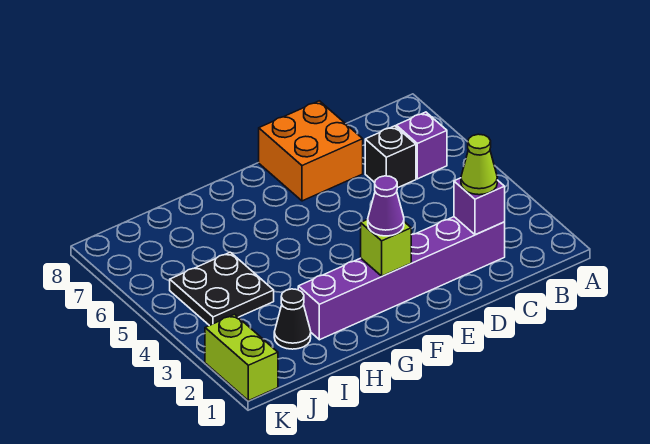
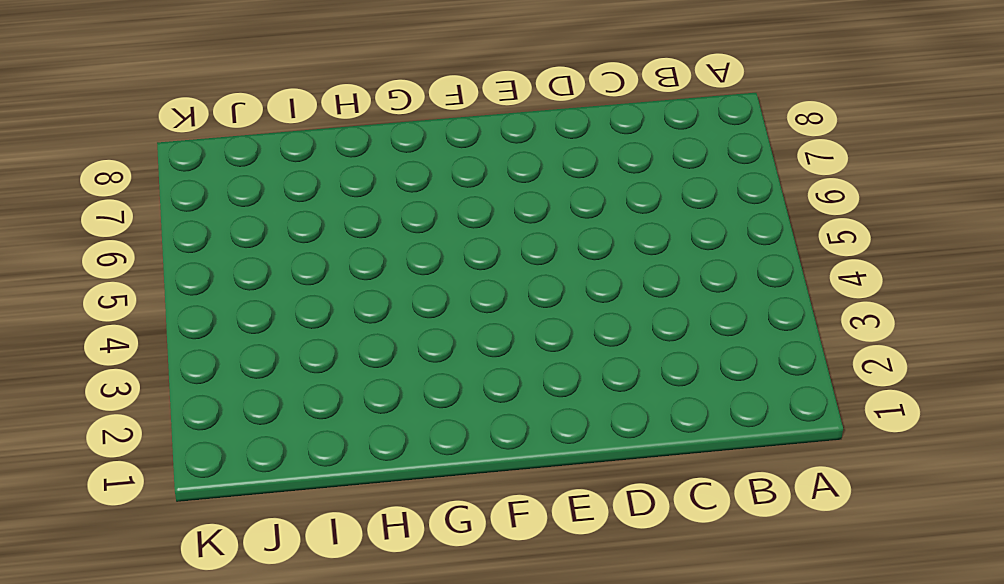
none -> purple brick B6 level 1
none -> purple brick C2:H2 level 1

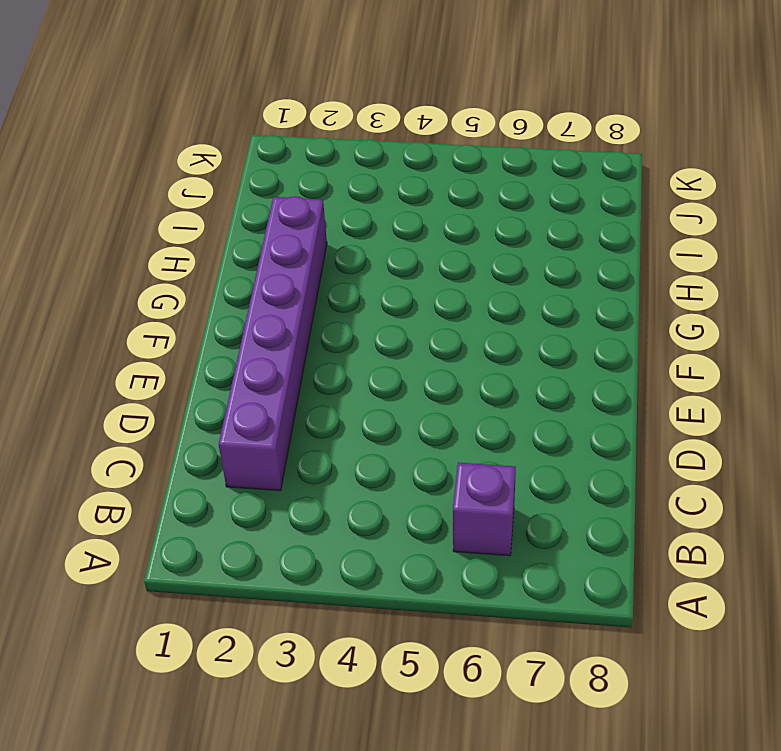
none -> black brick C6 level 1
none -> orange brick D7:E8 level 1

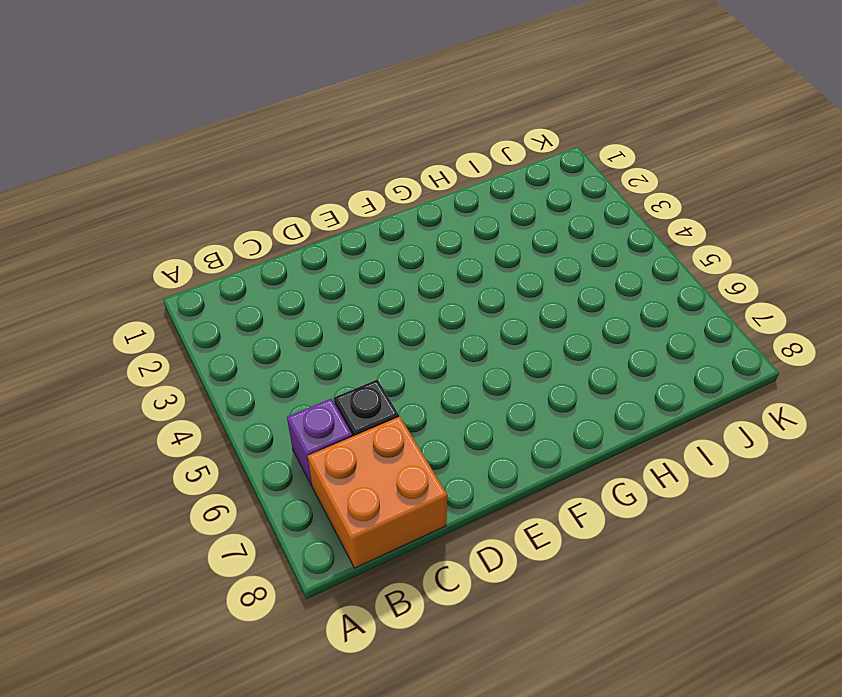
orange brick B7:C8 level 1 -> orange brick D7:E8 level 1
none -> purple brick C2:H2 level 1
none -> black cone I2 level 1

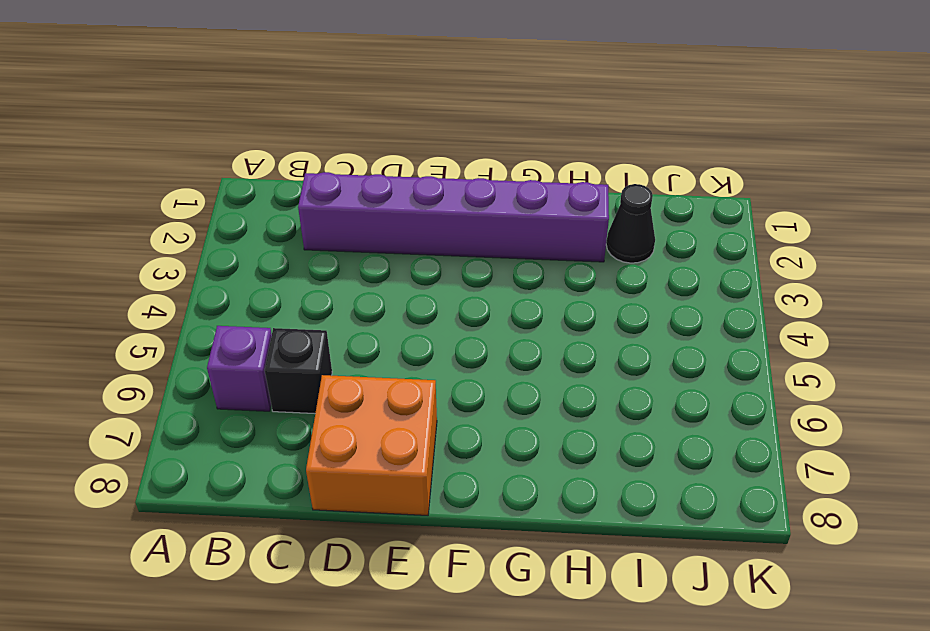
none -> black plate I4:J5 level 1
none -> lime brick K1:K2 level 1

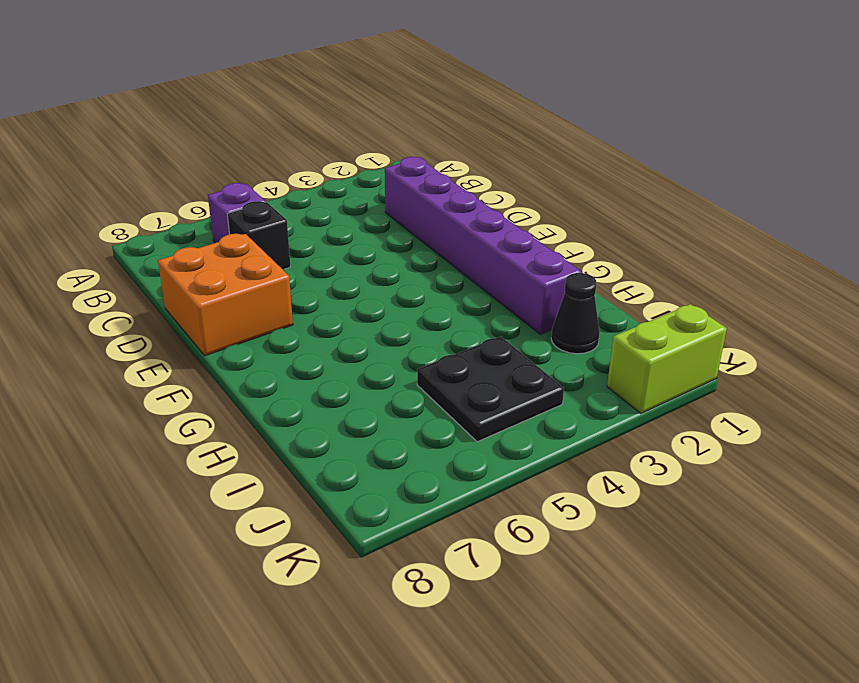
none -> purple brick C2 level 2
none -> lime brick F2 level 2

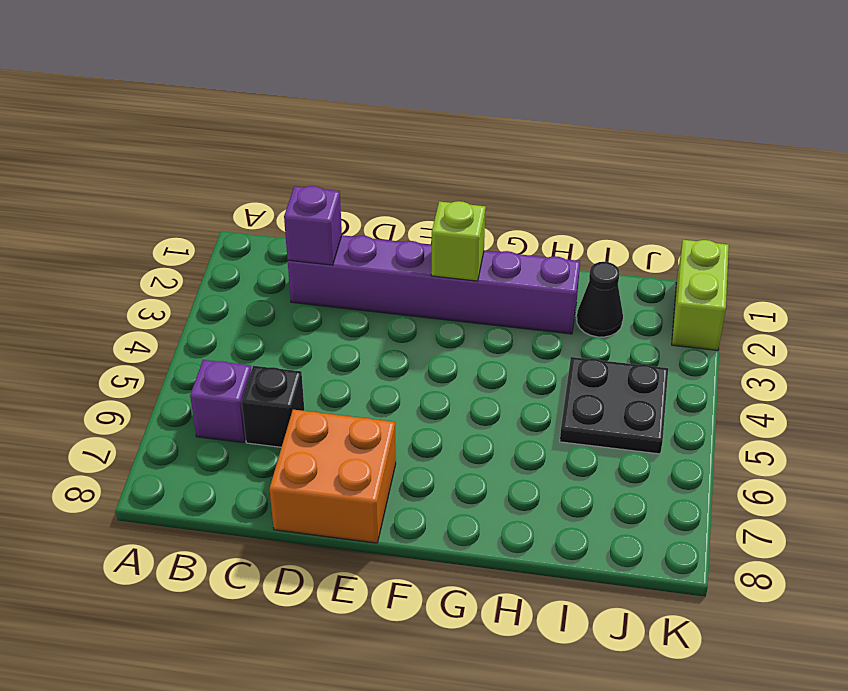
none -> lime cone C2 level 3
none -> purple cone F2 level 3

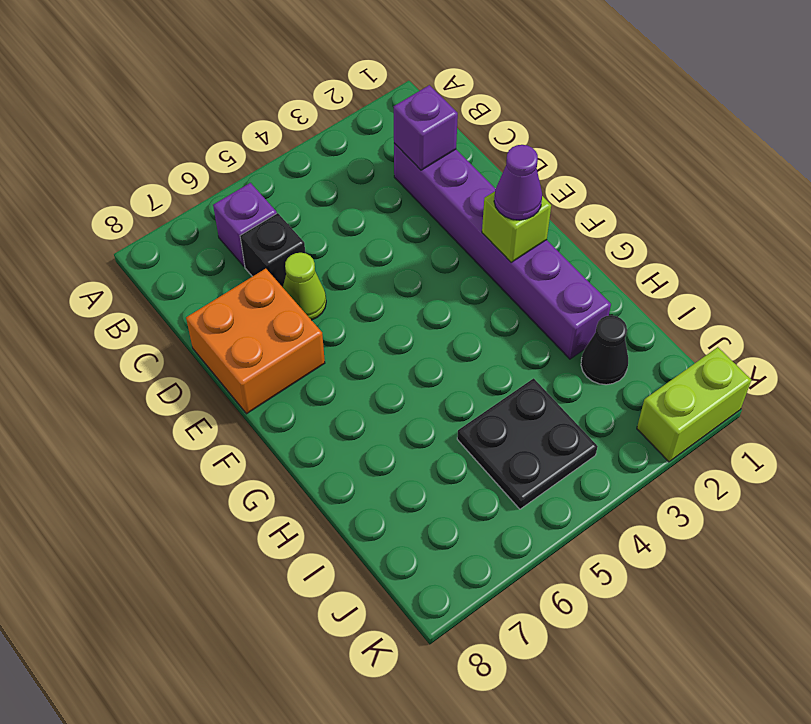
lime cone D6 level 1 -> lime cone C2 level 3

